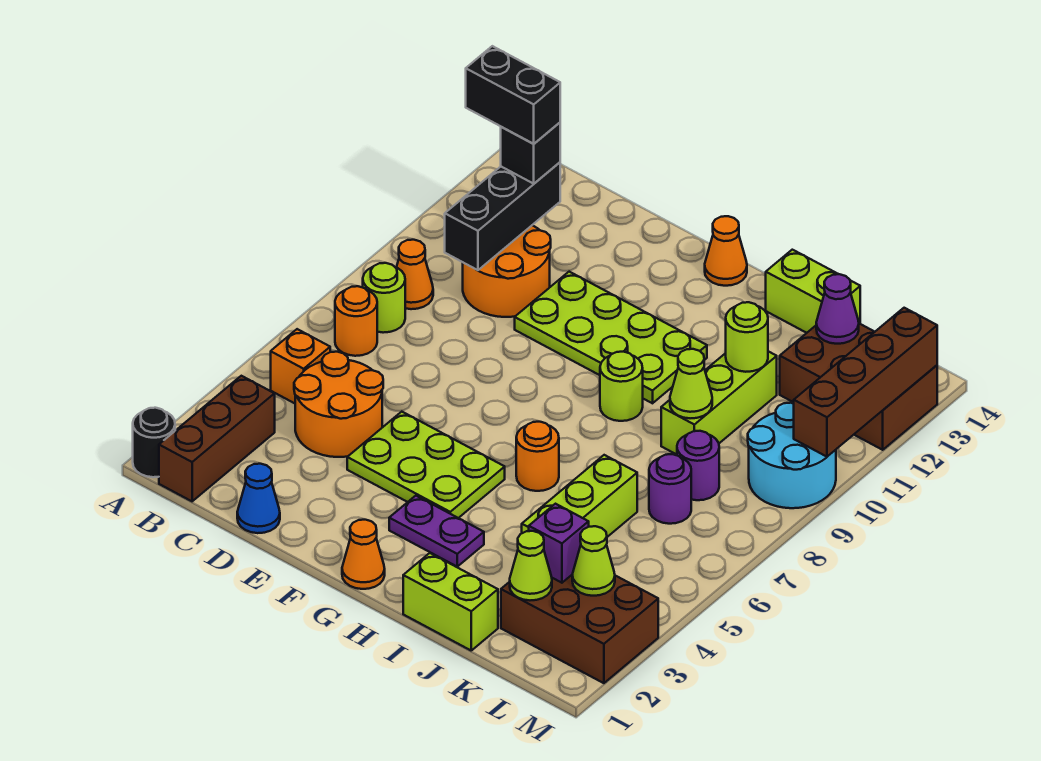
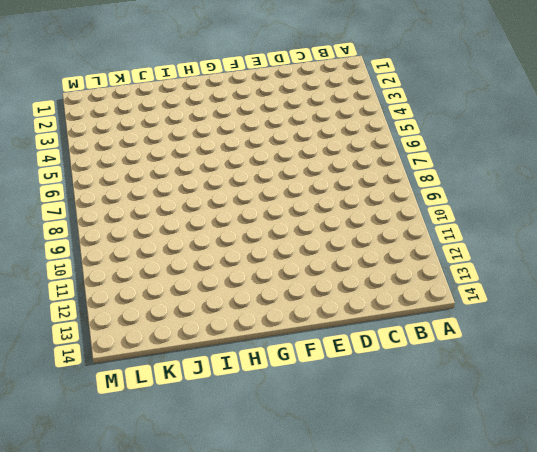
none -> black round brick A1 level 1
none -> brown brick B1:B3 level 1
none -> orange brick B5 level 1
none -> orange round brick B7 level 1

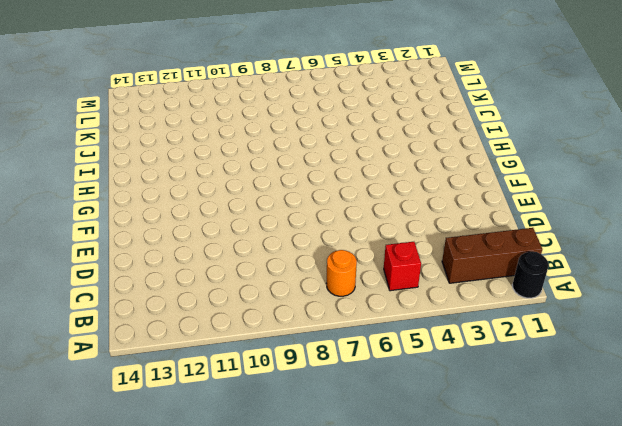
red brick B5 level 1 -> orange brick B5 level 1
none -> lime round brick B8 level 1
none -> orange cone B9 level 1
none -> orange round brick C4:D5 level 1
none -> orange round brick C10:D11 level 1

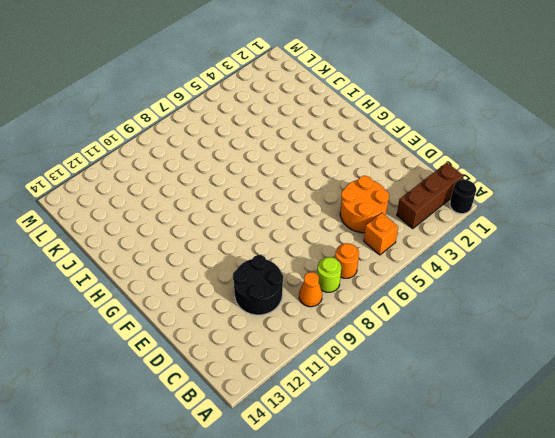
black round brick C10:D11 level 1 -> orange round brick C10:D11 level 1
none -> blue cone D1 level 1
none -> lime plate E4:G5 level 1
none -> lime plate E10:H11 level 1
none -> orange cone G1 level 1

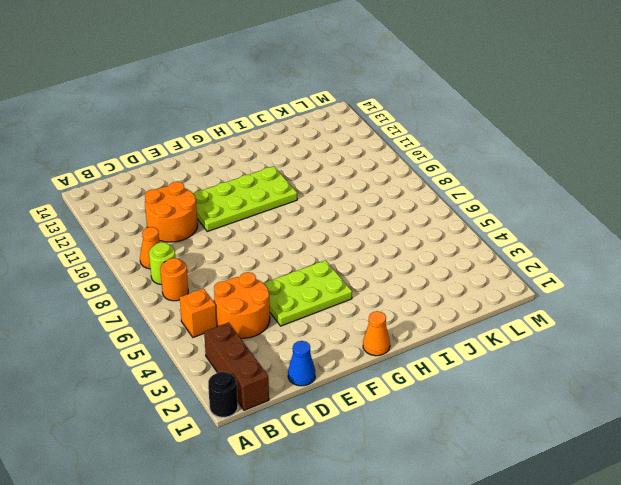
none -> purple plate G3:H3 level 1
none -> orange cone G14 level 1
none -> orange round brick H6 level 1
none -> lime round brick H9 level 1

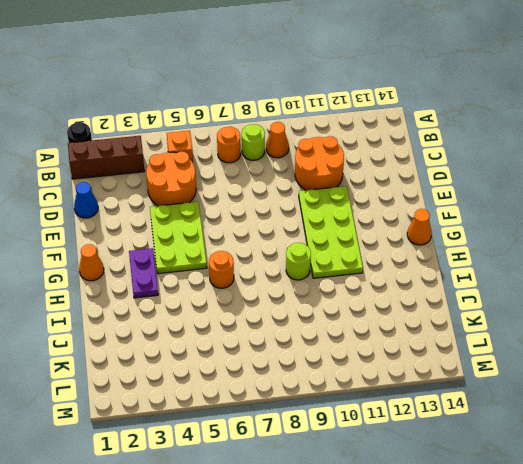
none -> lime brick I1:J1 level 1
none -> lime brick I14:J14 level 1
none -> lime brick J4:J6 level 1
none -> lime brick J9:J11 level 1

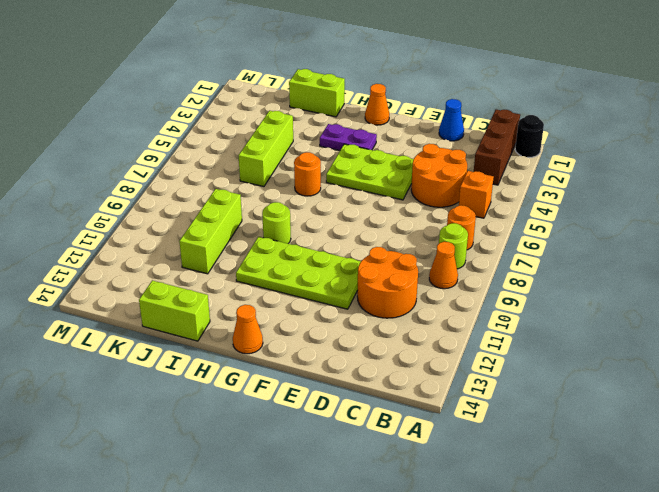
none -> brown brick K2:M3 level 1
none -> purple round brick K7 level 1
none -> purple round brick K8 level 1
none -> brown brick K12:M13 level 1

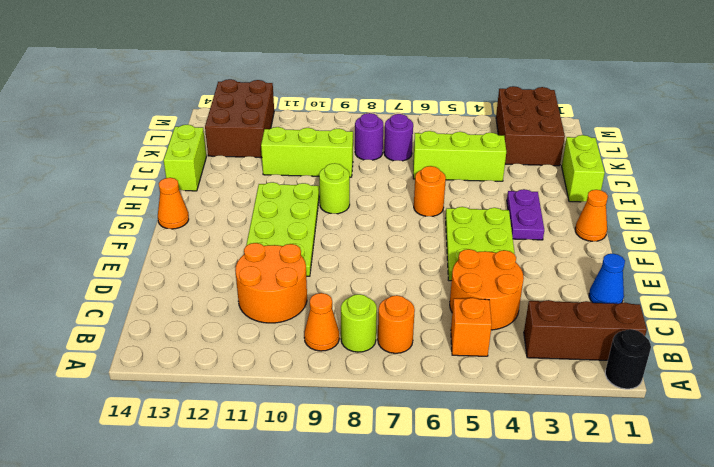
none -> cyan round brick L9:M10 level 1
none -> black brick C10:C12 level 2
none -> lime cone J9 level 2
none -> lime round brick J11 level 2

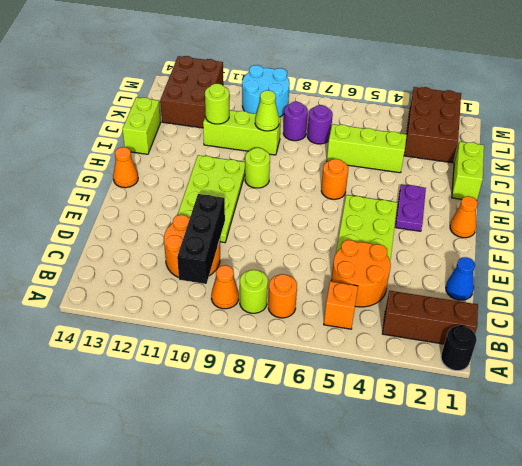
black brick B10:D10 level 2 -> black brick C10:C12 level 2
none -> lime cone K2 level 2
none -> purple brick K3 level 2
none -> purple cone K13 level 2
none -> lime cone L3 level 2

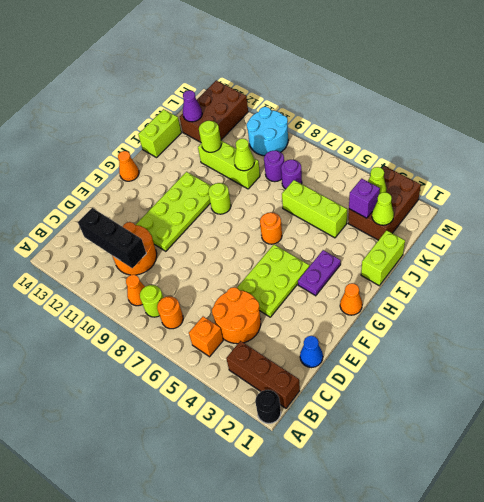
none -> brown brick M10:M13 level 2
none -> black brick C12 level 3
none -> black brick B12:C12 level 4

